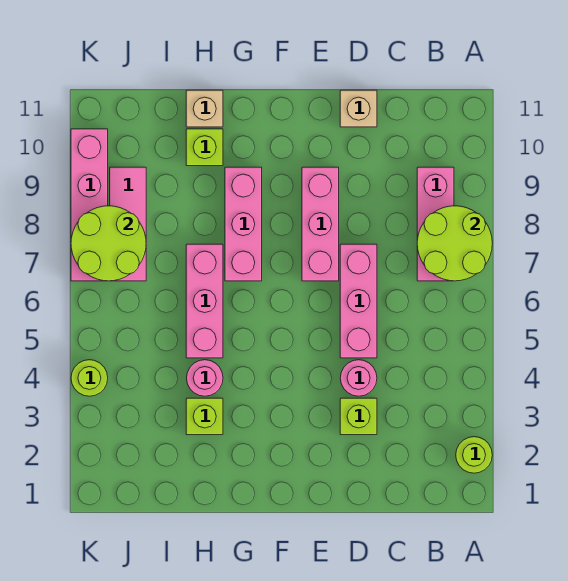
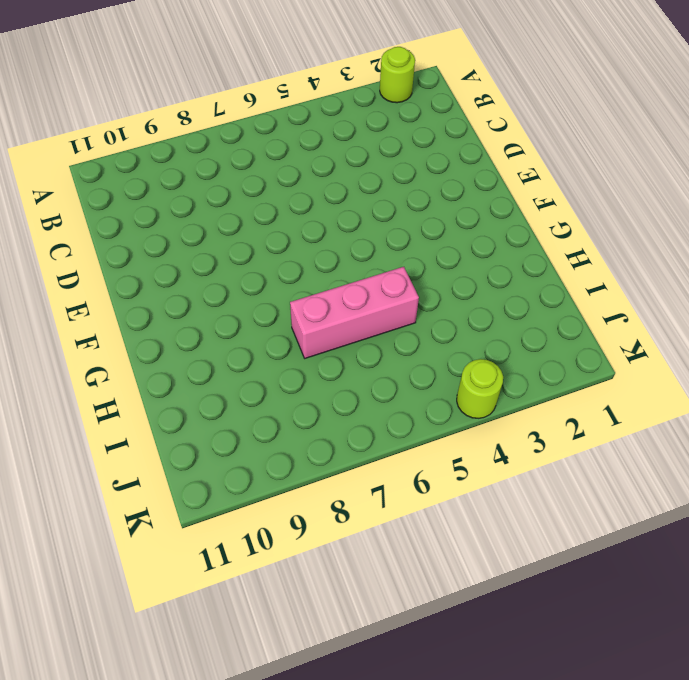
none -> pink brick B7:B9 level 1
none -> lime brick D3 level 1
none -> pink round brick D4 level 1

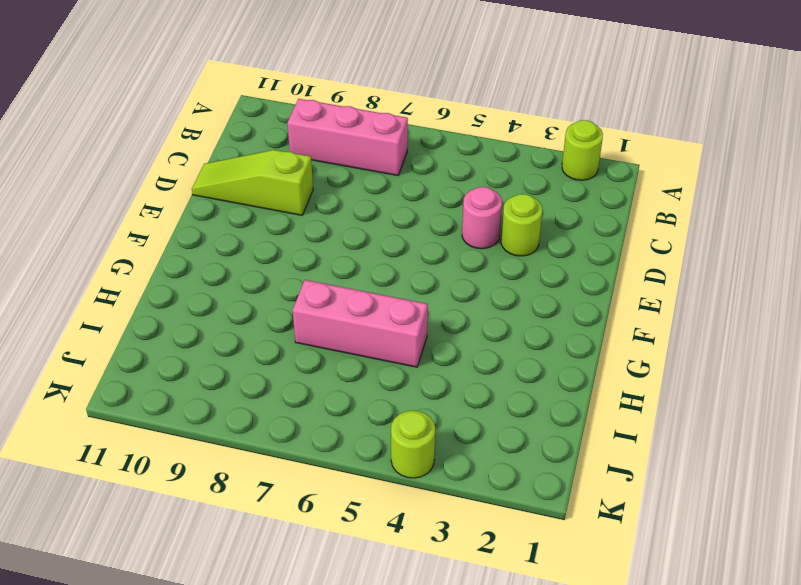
lime round brick D3 level 1 -> lime brick D3 level 1
lime slope D9:D11 level 1 top 9 -> tan brick D11 level 1
none -> pink brick D5:D7 level 1
none -> pink brick E7:E9 level 1
none -> pink brick G7:G9 level 1

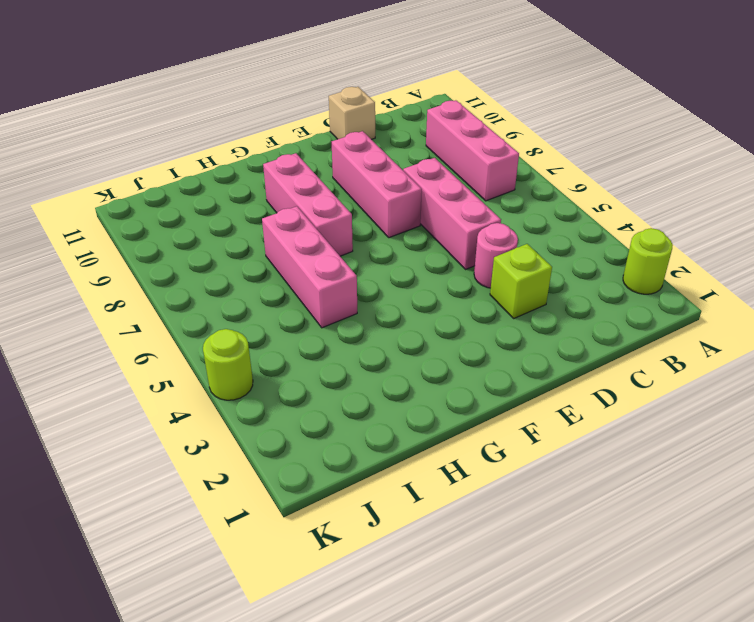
none -> lime brick H3 level 1
none -> pink round brick H4 level 1
none -> lime brick H10 level 1

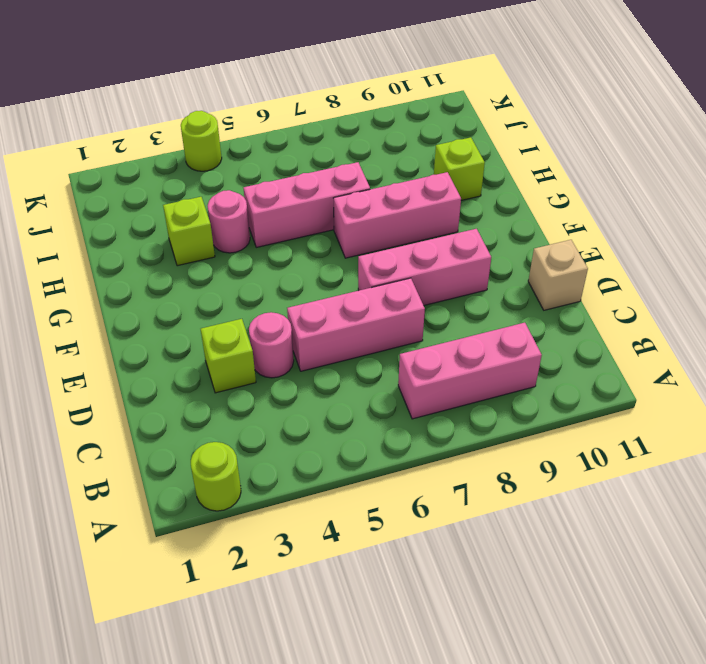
none -> tan brick H11 level 1
none -> pink tile J7:J9 level 1
none -> pink brick K7:K10 level 1

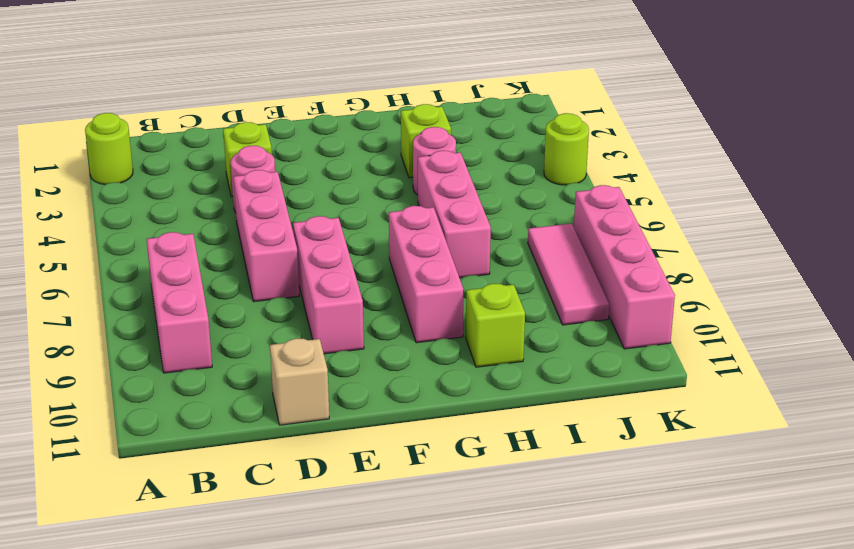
none -> tan brick H11 level 1
none -> lime round brick A7:B8 level 2
none -> lime round brick J7:K8 level 2

